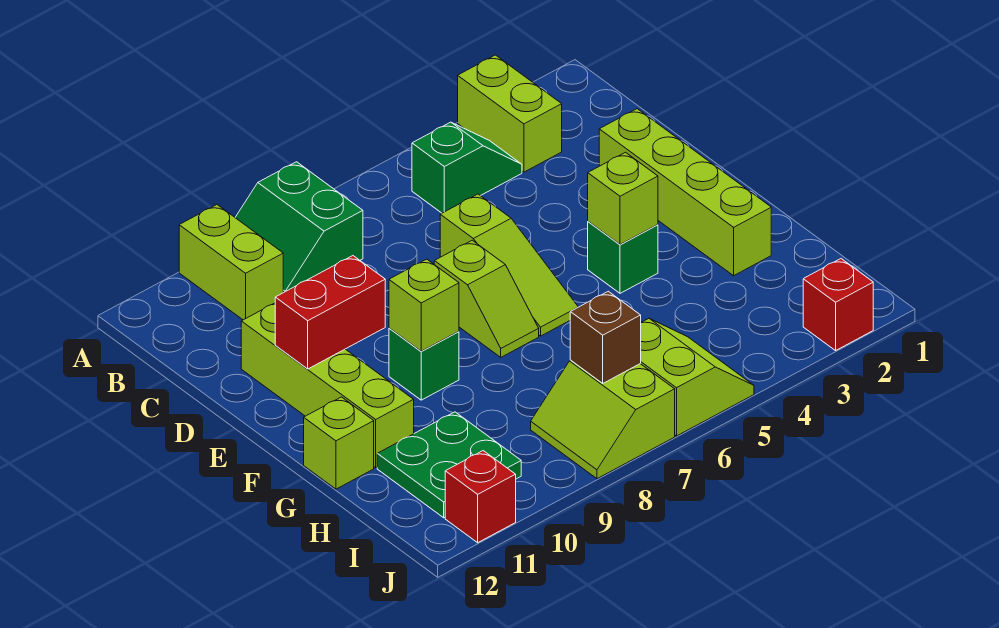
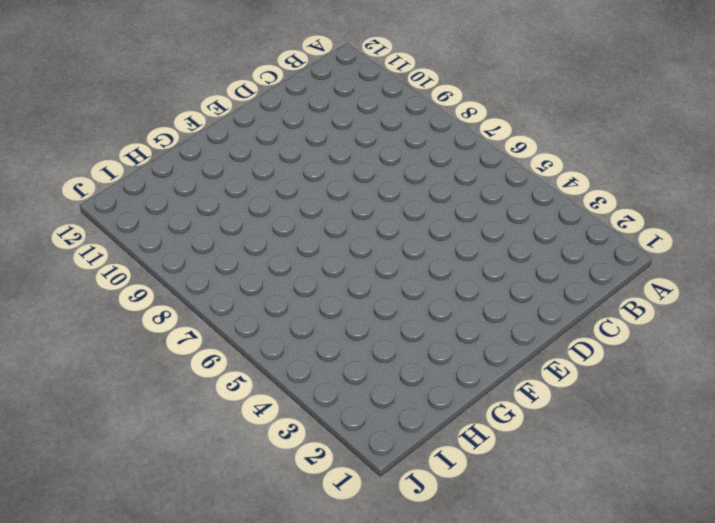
none -> lime brick A3:B3 level 1
none -> green slope A8:B9 level 1 top 8
none -> lime brick A10:B10 level 1

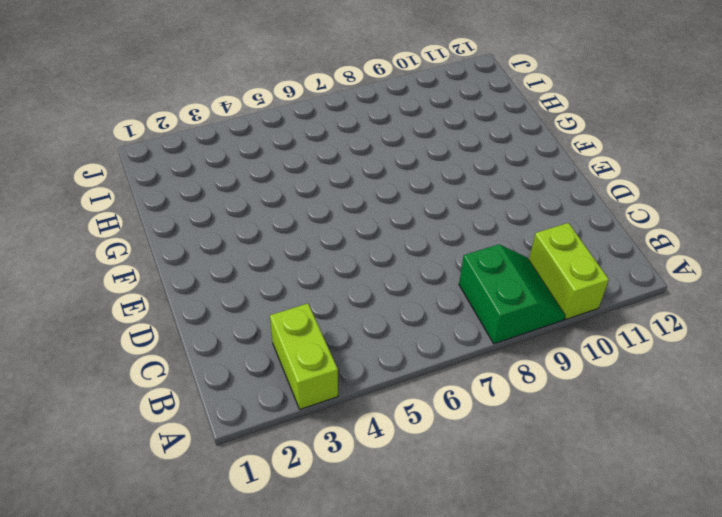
none -> green slope B4:B5 level 1 top 5
none -> lime brick D2:G2 level 1
none -> lime slope D6:F6 level 1 top D

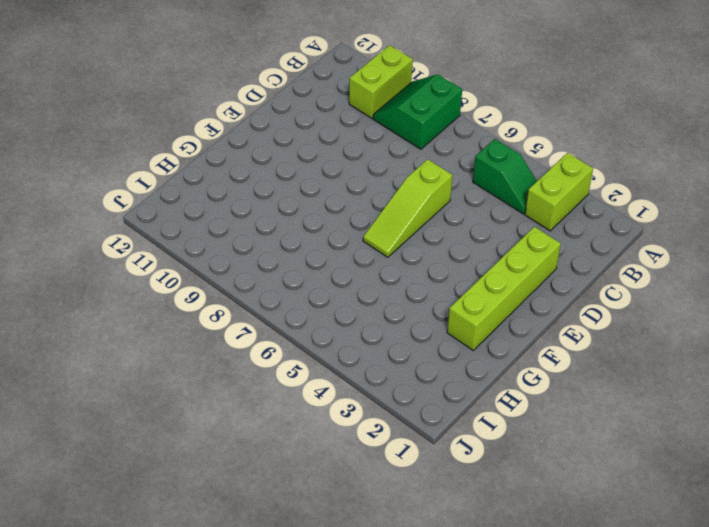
none -> lime brick D11:G11 level 1
none -> lime slope E7:F7 level 1 top E
none -> green brick F4 level 1

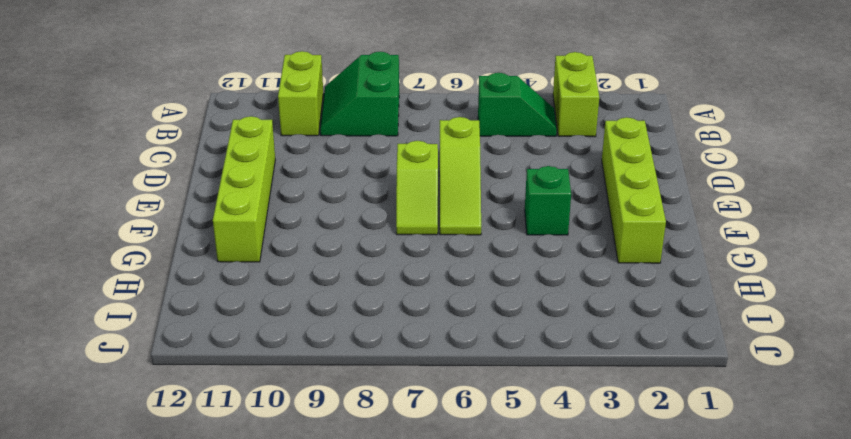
none -> green brick F9 level 1
none -> lime brick G12 level 1
none -> green plate H10:I11 level 1

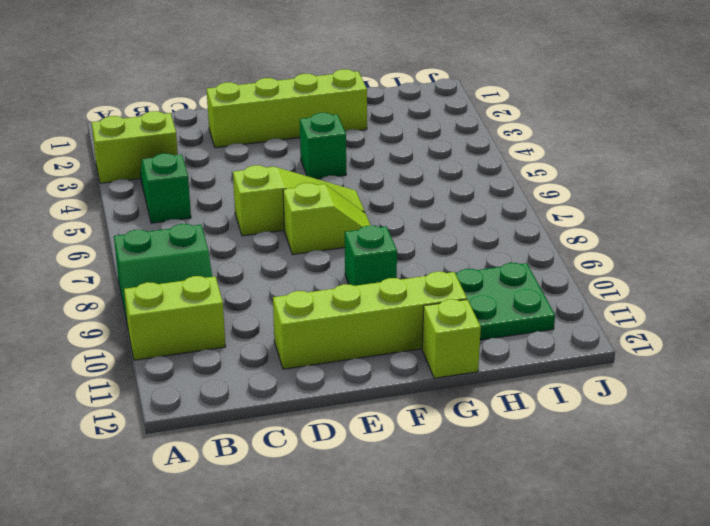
none -> lime slope I5:J6 level 1 top 6
none -> lime slope I7:J8 level 1 top 7
none -> red brick J2 level 1

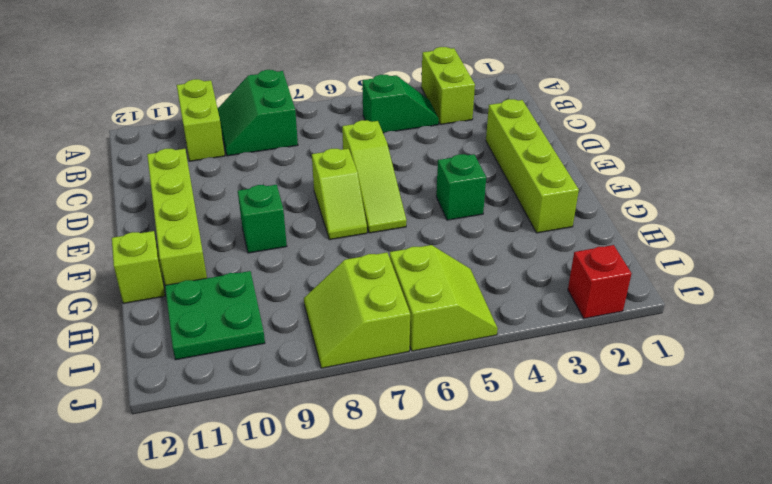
none -> red brick J11 level 1
none -> red brick E10:E11 level 2
none -> lime brick F4 level 2

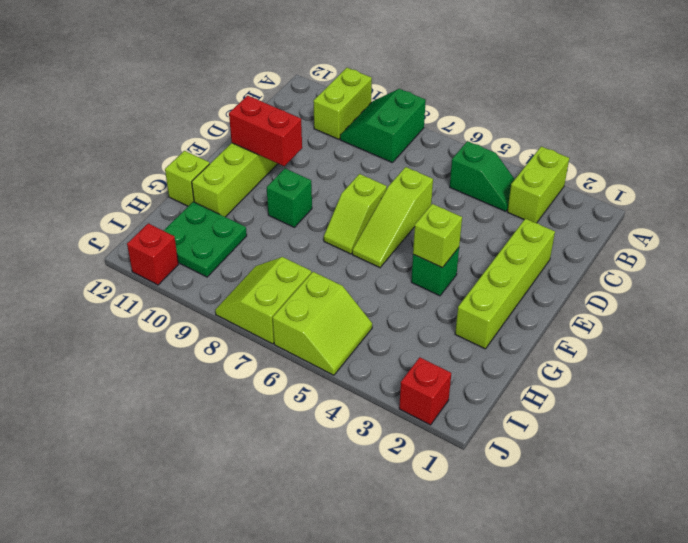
none -> lime brick F9 level 2
none -> brown brick I7 level 2

